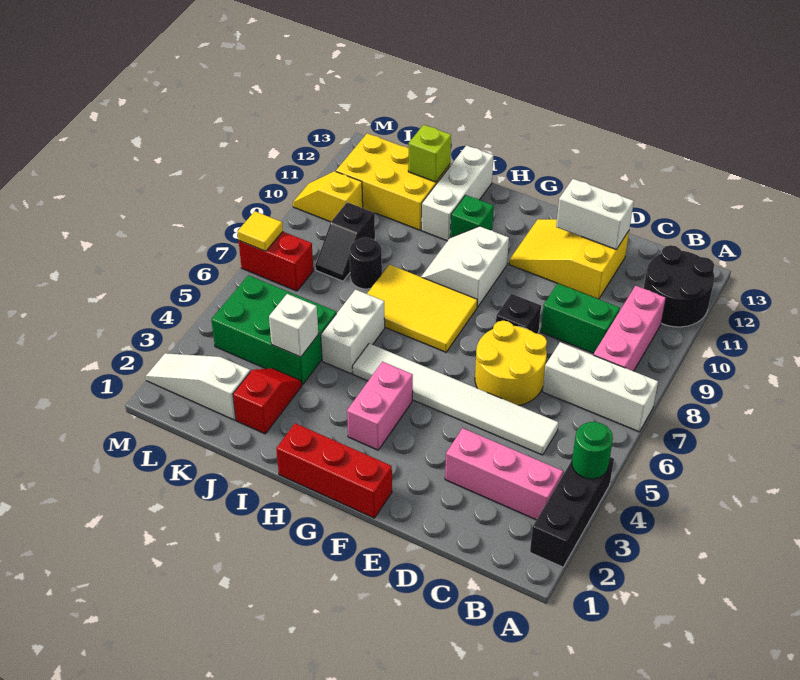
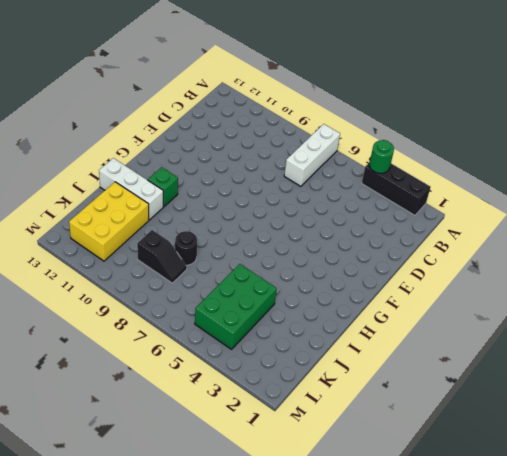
none -> black round brick A11:B12 level 1
none -> pink brick B3:D3 level 1
none -> pink brick B8:B10 level 1
none -> white tile C5:H5 level 1

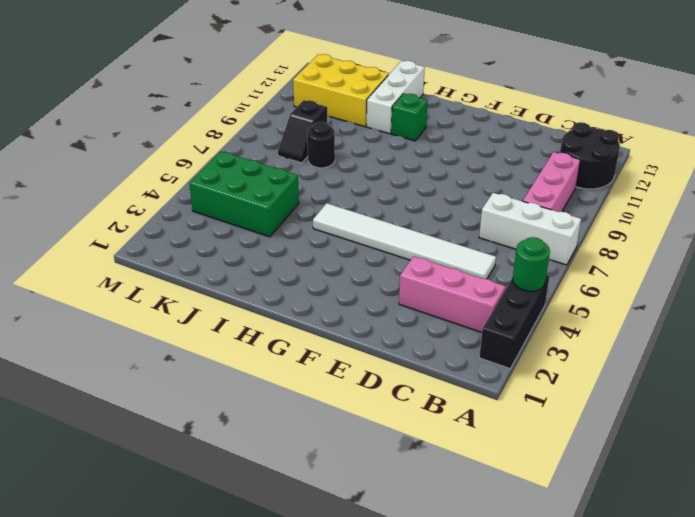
none -> green brick C9:D9 level 1
none -> yellow round brick D6:E7 level 1
none -> yellow slope D11:F12 level 1 top D
none -> black brick E8 level 1

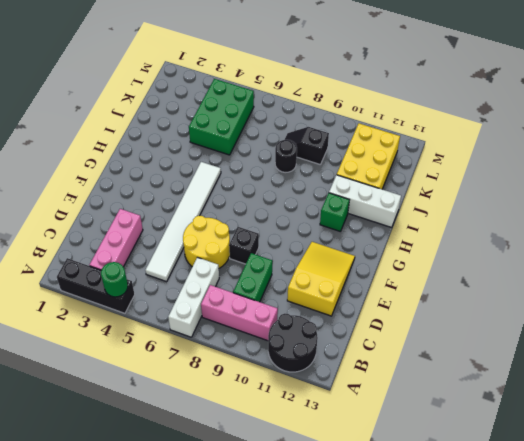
none -> red brick F1:H1 level 1
none -> pink brick G3:G4 level 1
none -> yellow tile G7:I8 level 1
none -> white slope G9:H10 level 1 top G

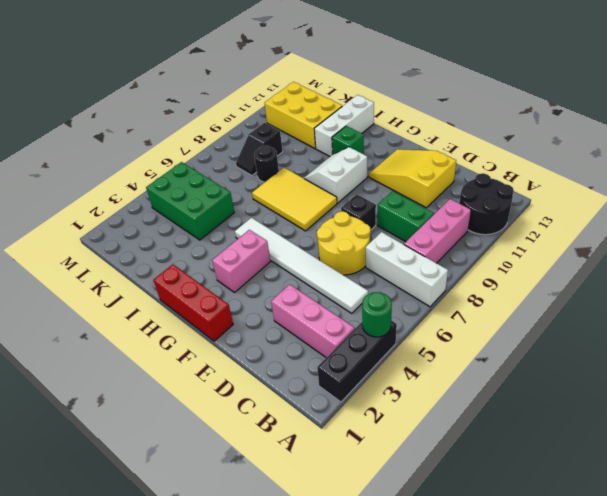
none -> white brick I5:I6 level 1
none -> red slope J2:J3 level 1 top 2
none -> white slope K2:M2 level 1 top K
none -> red brick L7:M7 level 1

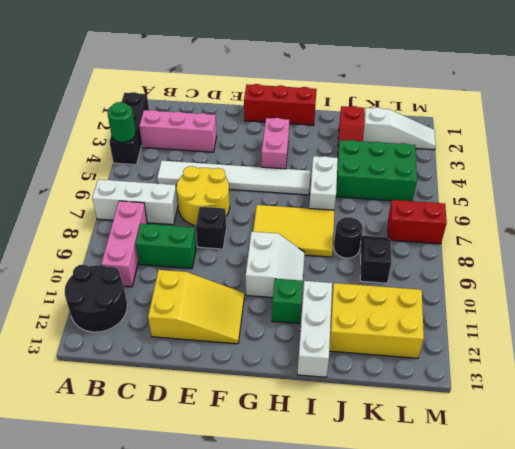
none -> yellow slope L10:M10 level 1 top L
none -> white brick D12:E12 level 2
none -> white brick J4 level 2
none -> lime brick J12 level 2

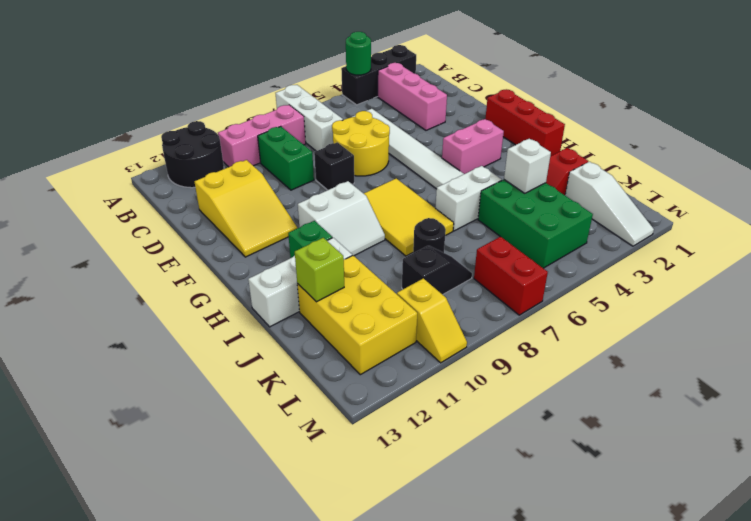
none -> white brick D12:E12 level 2
none -> yellow tile M7 level 2

